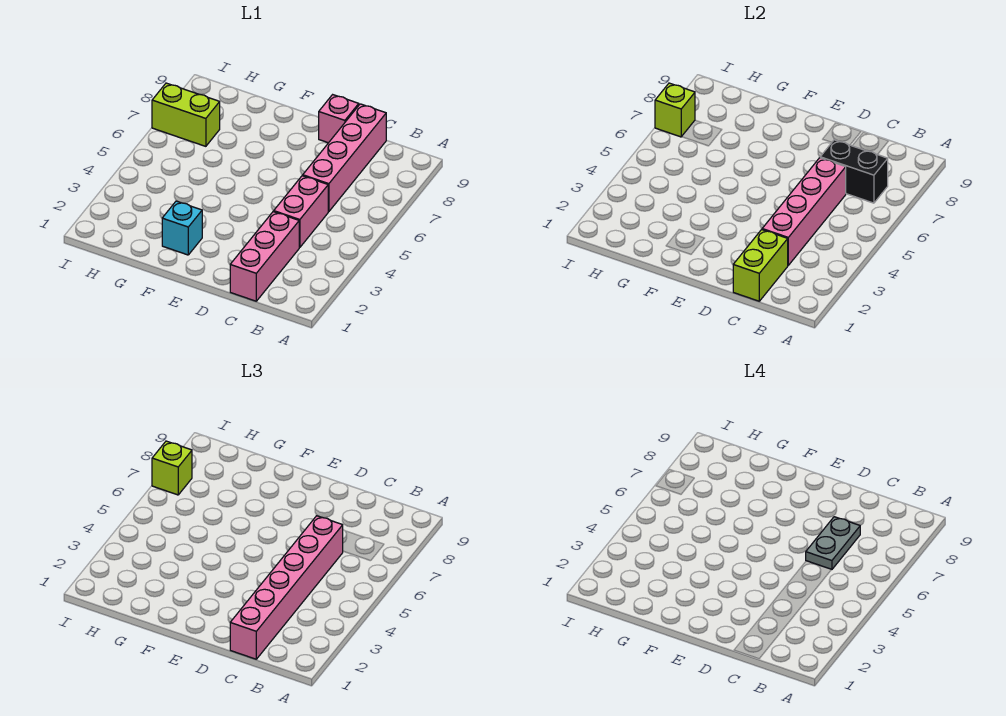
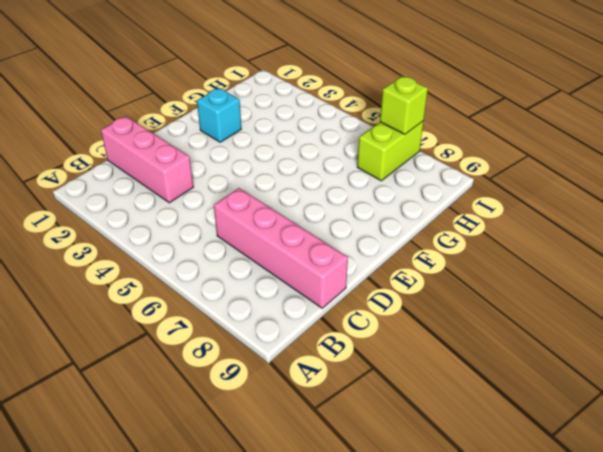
none -> pink brick C4:C5 level 1
none -> pink brick D9 level 1
none -> black brick B7:C7 level 2

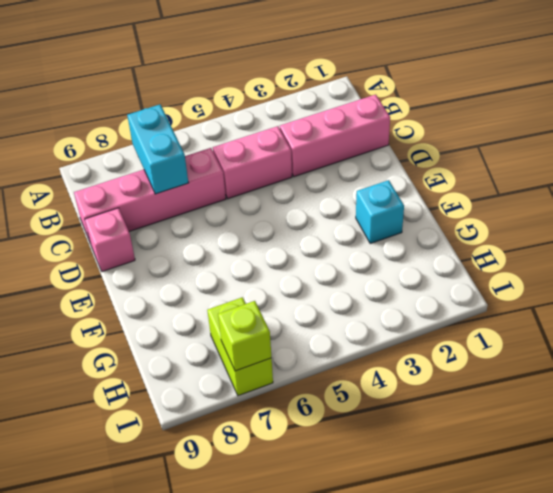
cyan brick B7:C7 level 2 -> black brick B7:C7 level 2
none -> lime brick C1:C2 level 2
none -> pink brick C3:C6 level 2
none -> pink brick C1:C6 level 3

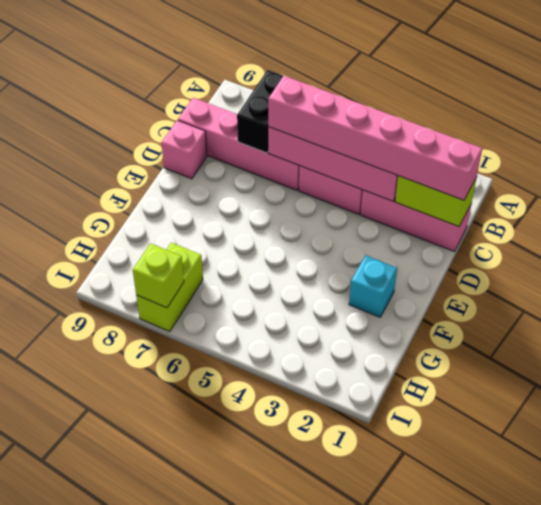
none -> lime brick I7 level 3
none -> grey plate C6:C7 level 4

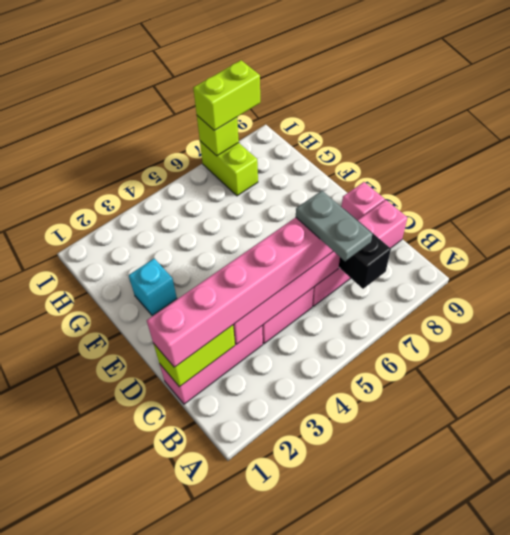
grey plate B6:C6 level 4 -> grey plate C6:C7 level 4
lime brick I7:I8 level 3 -> lime brick I7 level 3

